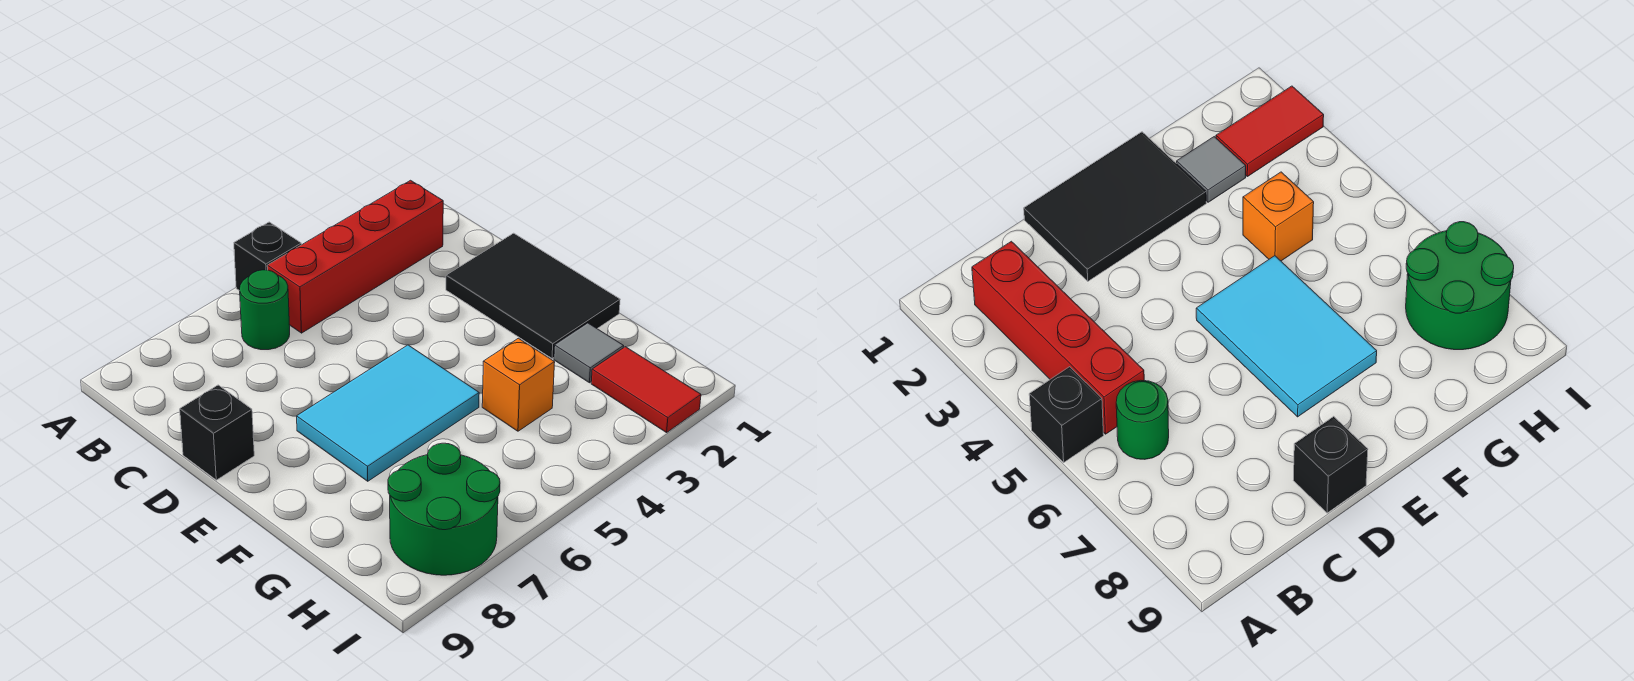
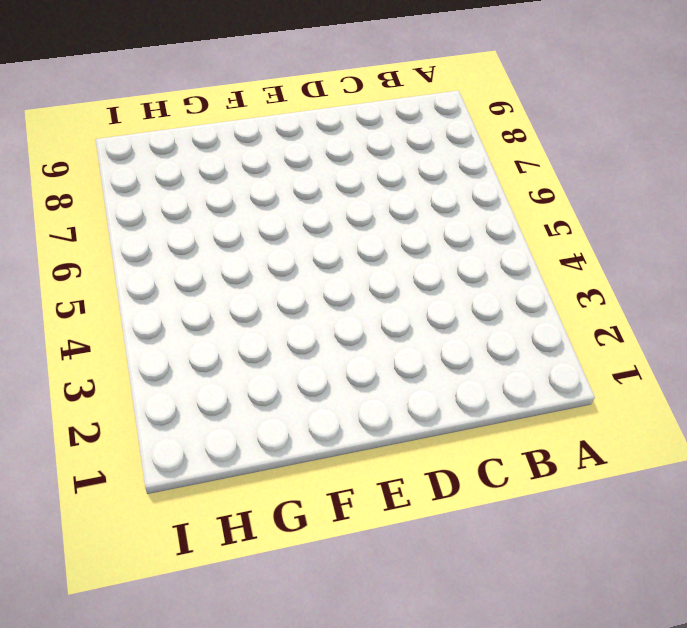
none -> black brick A5 level 1
none -> red brick B2:B5 level 1

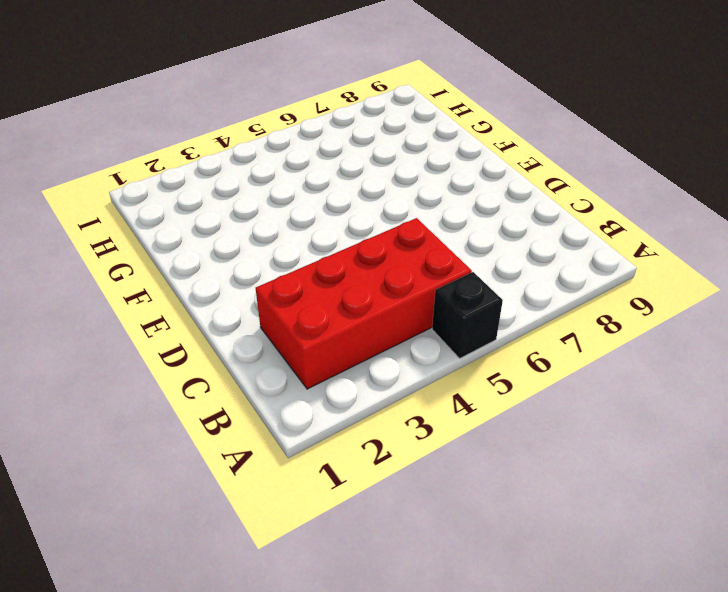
red brick B2:C5 level 1 -> red brick B2:B5 level 1
none -> green round brick B6 level 1
none -> black tile D1:F2 level 1

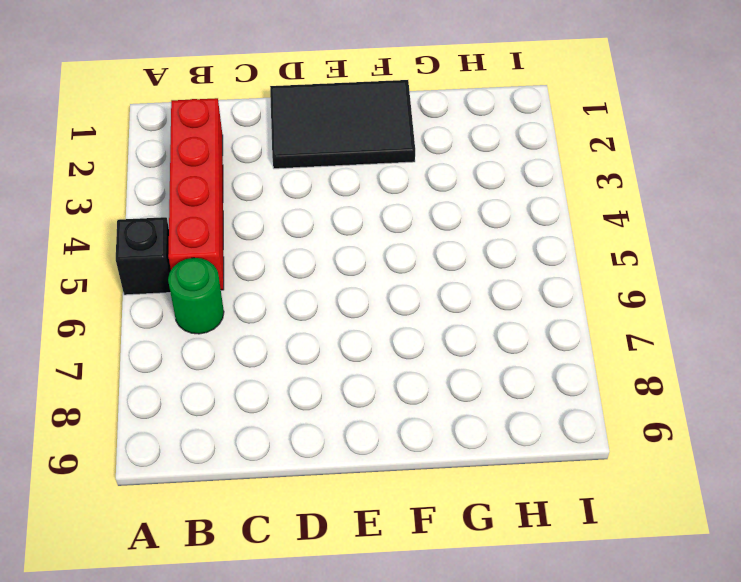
none -> black brick D9 level 1
none -> cyan tile E5:F7 level 1

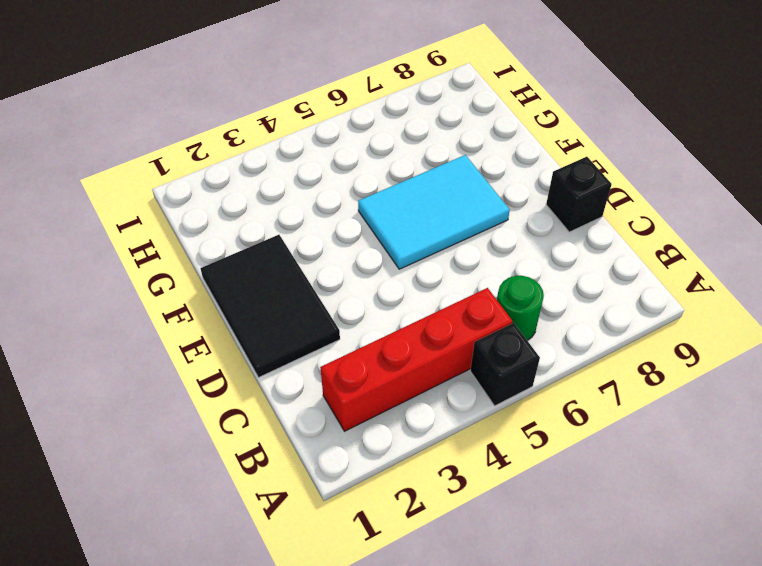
none -> grey tile G2 level 1
none -> orange brick G4 level 1

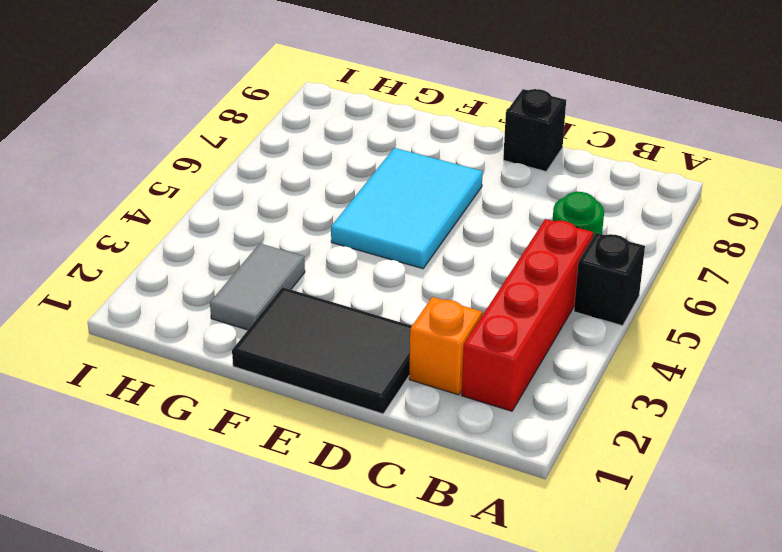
orange brick C2 level 1 -> orange brick G4 level 1
grey tile G2:G3 level 1 -> grey tile G2 level 1
none -> red tile H2:I2 level 1
none -> green round brick H7:I8 level 1

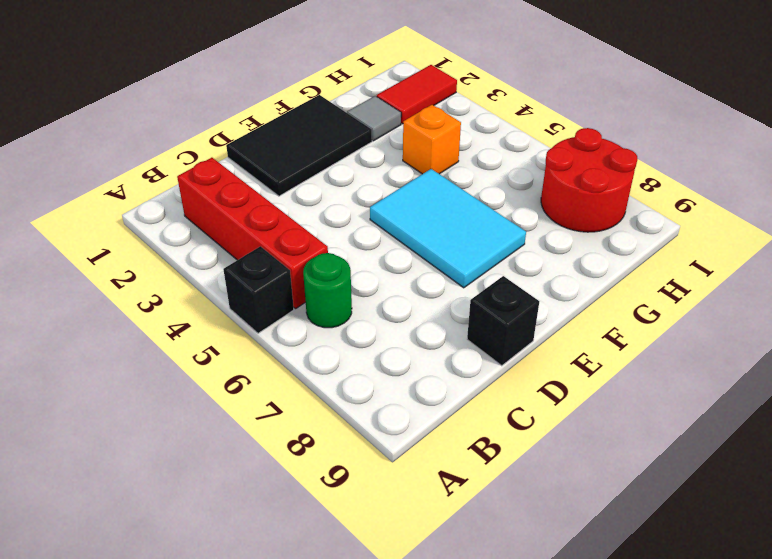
red round brick H7:I8 level 1 -> green round brick H7:I8 level 1

